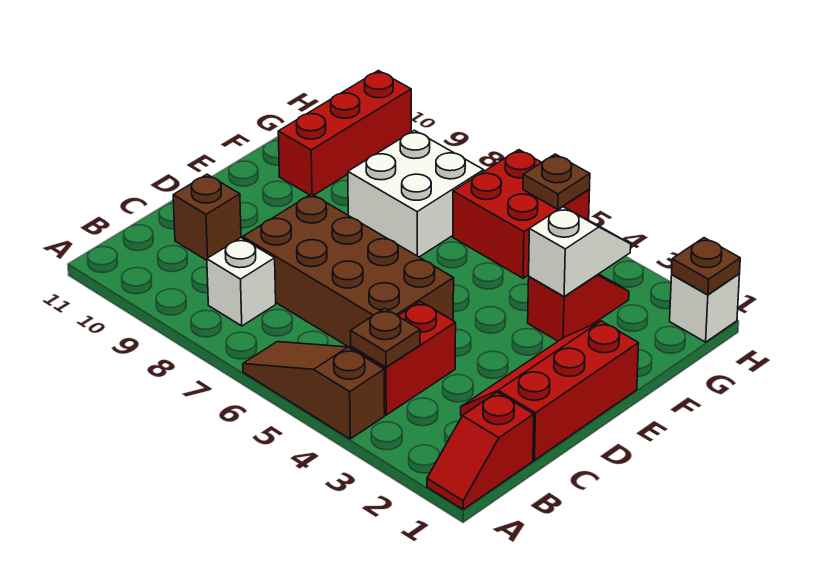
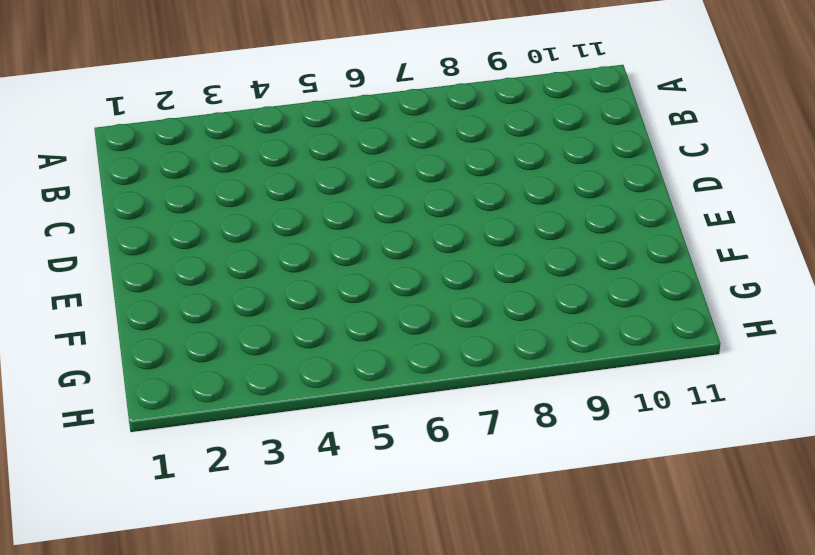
none -> red slope A1:B1 level 1 top B
none -> brown slope A4:A6 level 1 top 4
none -> red brick B4:C4 level 1

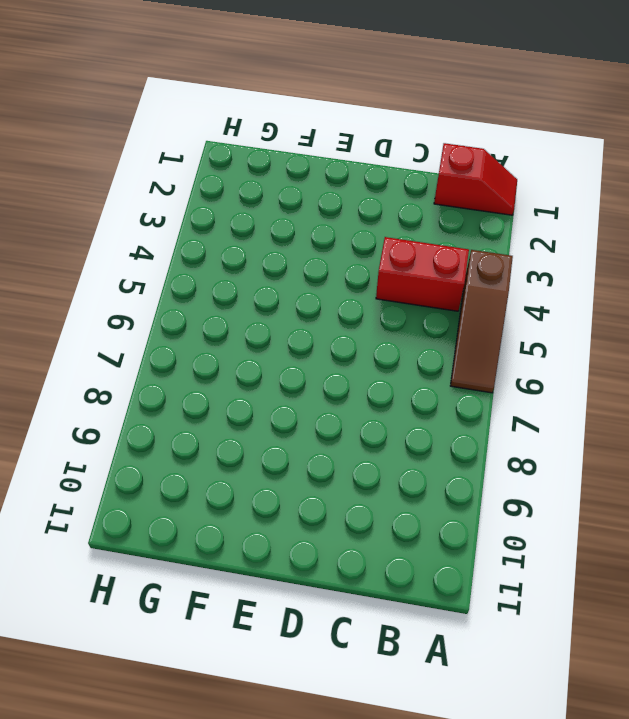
none -> white brick B8 level 1
none -> red slope C1:E2 level 1 top 1
none -> brown brick C5:D8 level 1

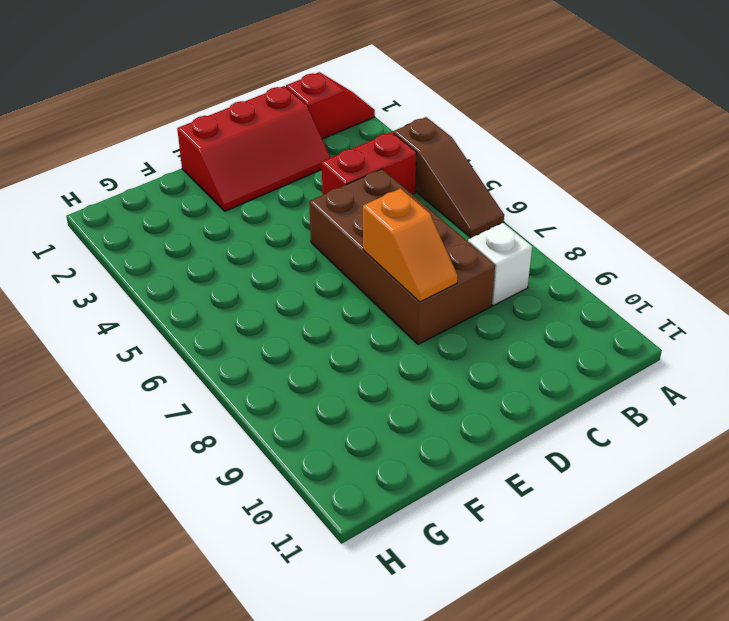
orange slope D7:D8 level 2 top 7 -> none
none -> brown brick C10 level 1
none -> red slope F3:G3 level 1 top F
none -> white brick F7:G8 level 1

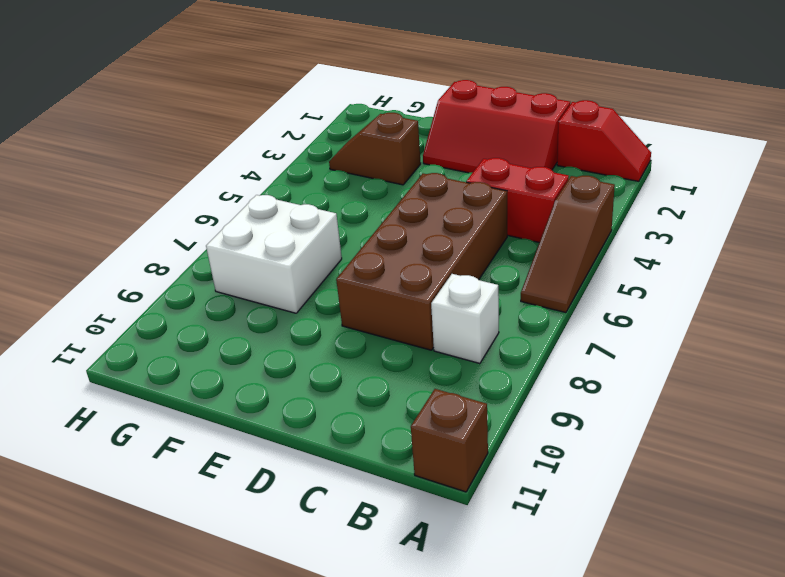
brown brick A11 level 1 -> brown brick C10 level 1
brown slope F3:G3 level 1 top F -> red slope F3:G3 level 1 top F
none -> red brick F10:H10 level 1
none -> red brick G5:H6 level 1
none -> white brick H1 level 1

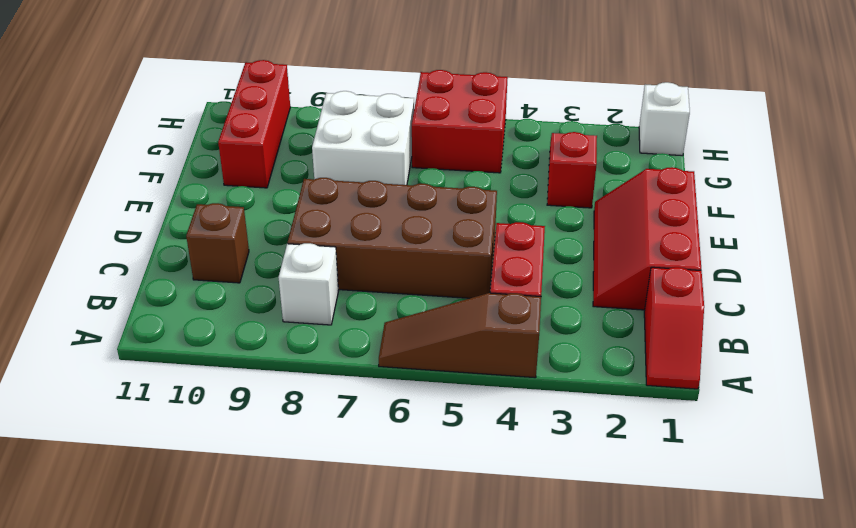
none -> brown plate B4 level 2
none -> white slope F3:G3 level 2 top F
none -> brown plate H1 level 2

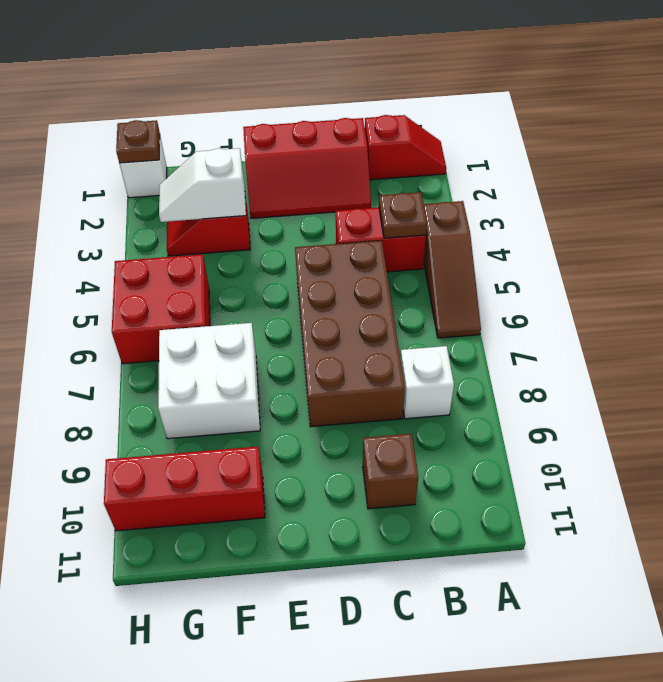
none -> brown plate H5 level 2

